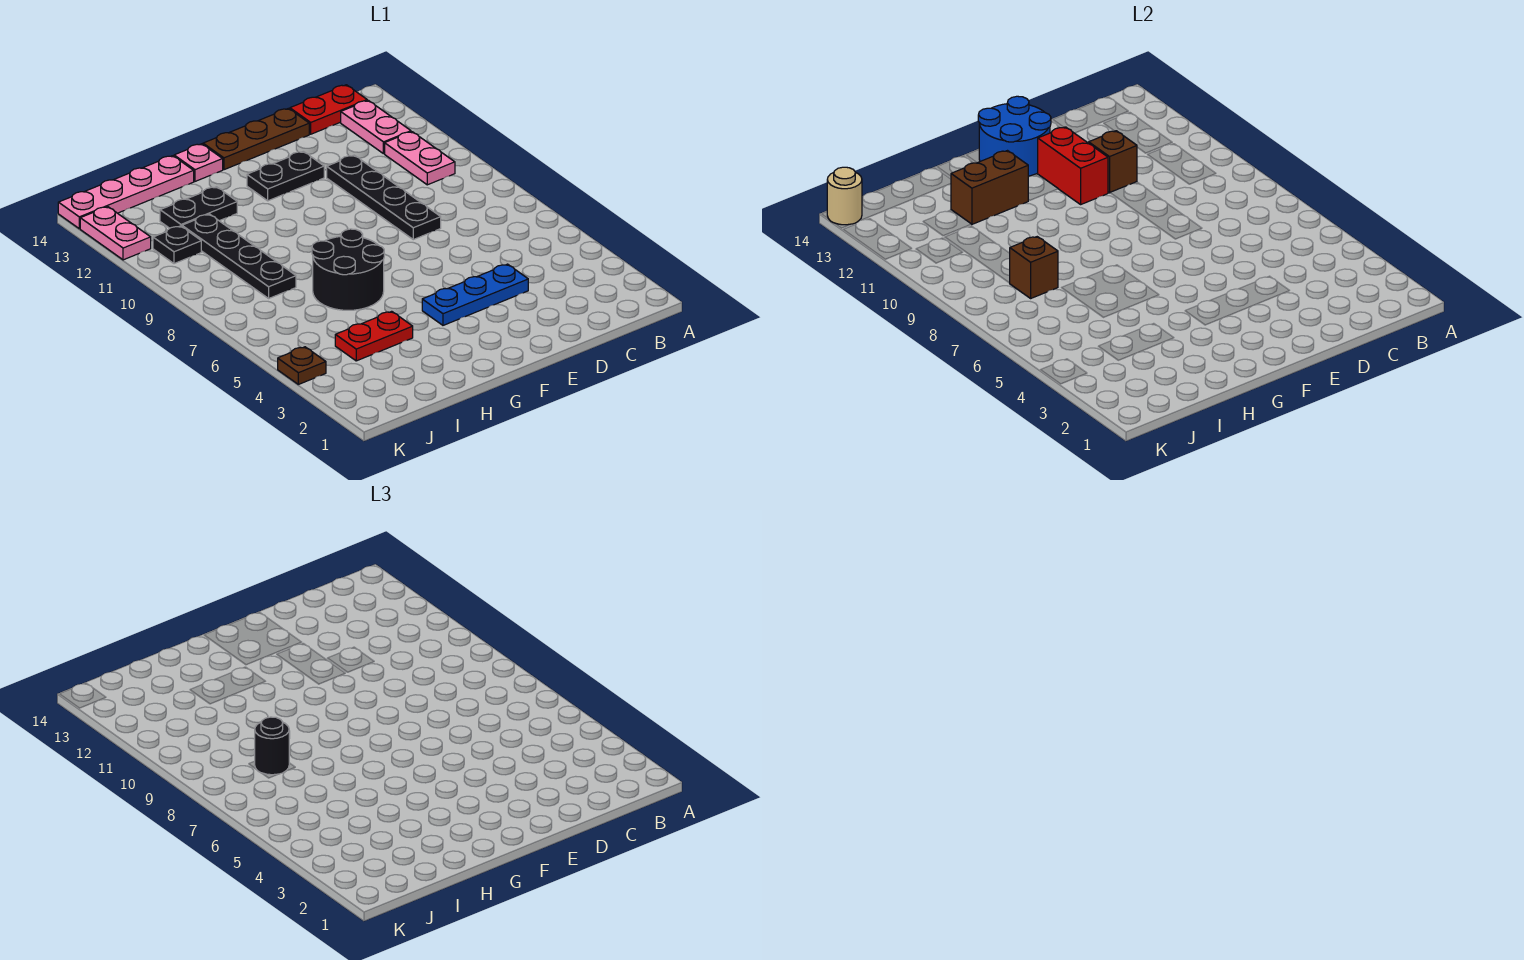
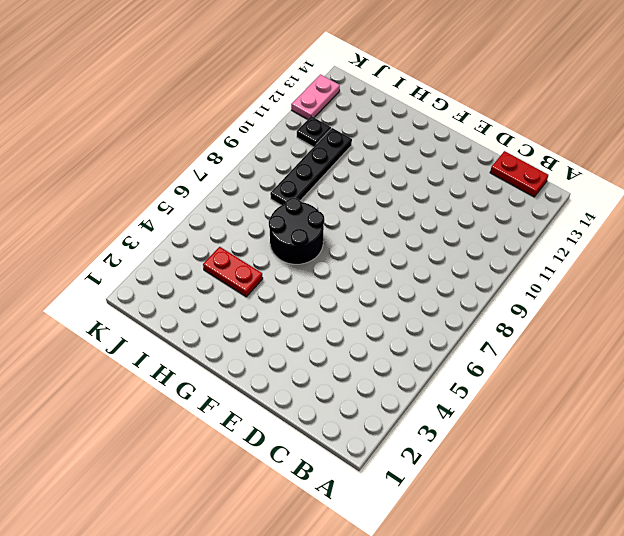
none -> pink plate B10:B11 level 1
none -> pink plate B12:B13 level 1
none -> blue plate D4:F4 level 1

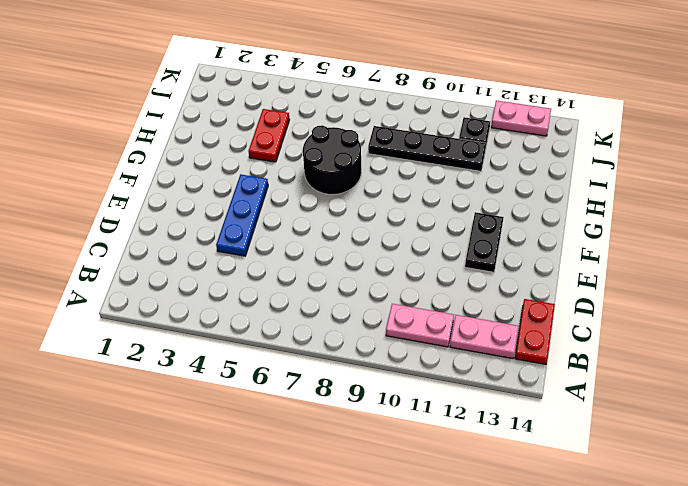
none -> black plate D8:D11 level 1
none -> brown plate D14:F14 level 1
none -> pink plate G14 level 1

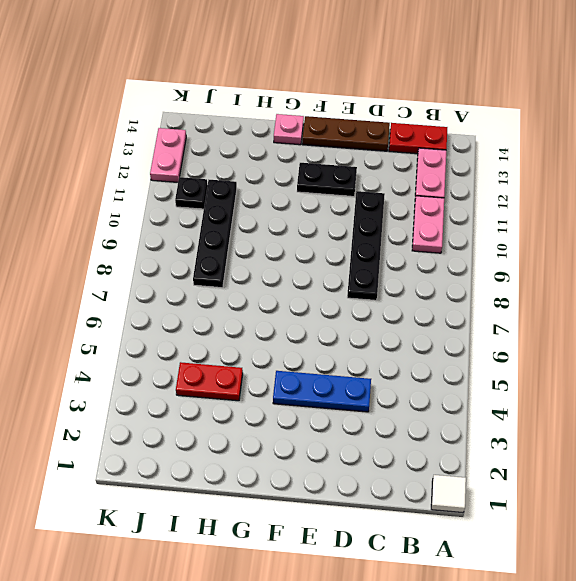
white tile A1 level 1 -> none
none -> black round brick G6:H7 level 1
none -> black plate H12:I12 level 1
none -> pink plate H14:K14 level 1

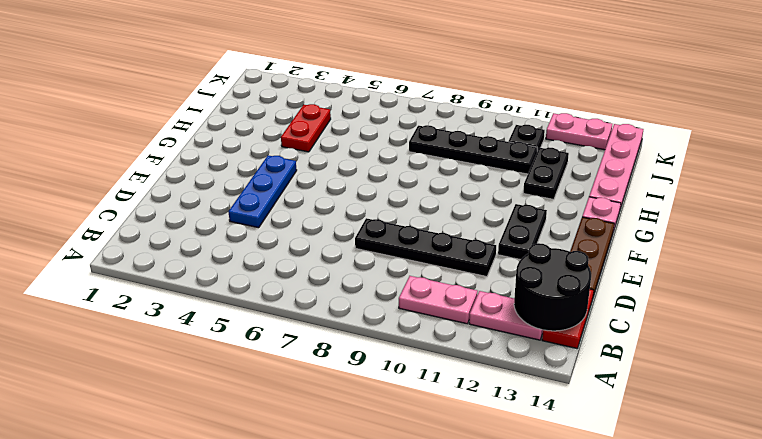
black round brick B13:C14 level 2 -> black round brick G6:H7 level 1
none -> brown plate K4 level 1
none -> brown brick D11 level 2
none -> red brick E11:E12 level 2

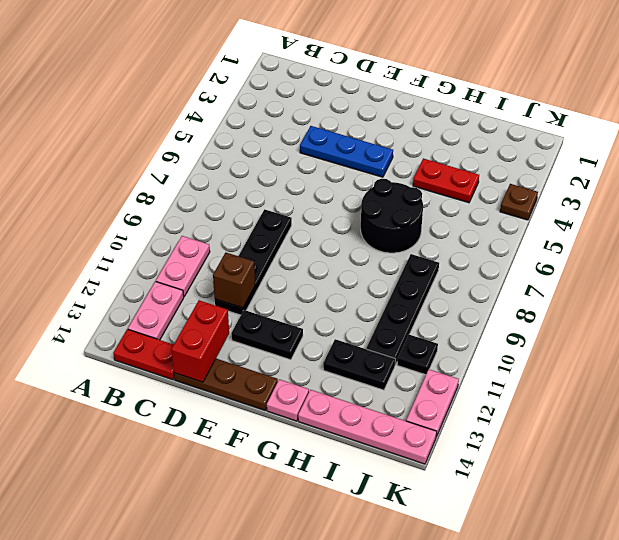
red brick D13:D14 level 2 -> red brick E11:E12 level 2
none -> blue round brick E13:F14 level 2
none -> brown brick G12:H12 level 2
none -> brown brick I8 level 2

